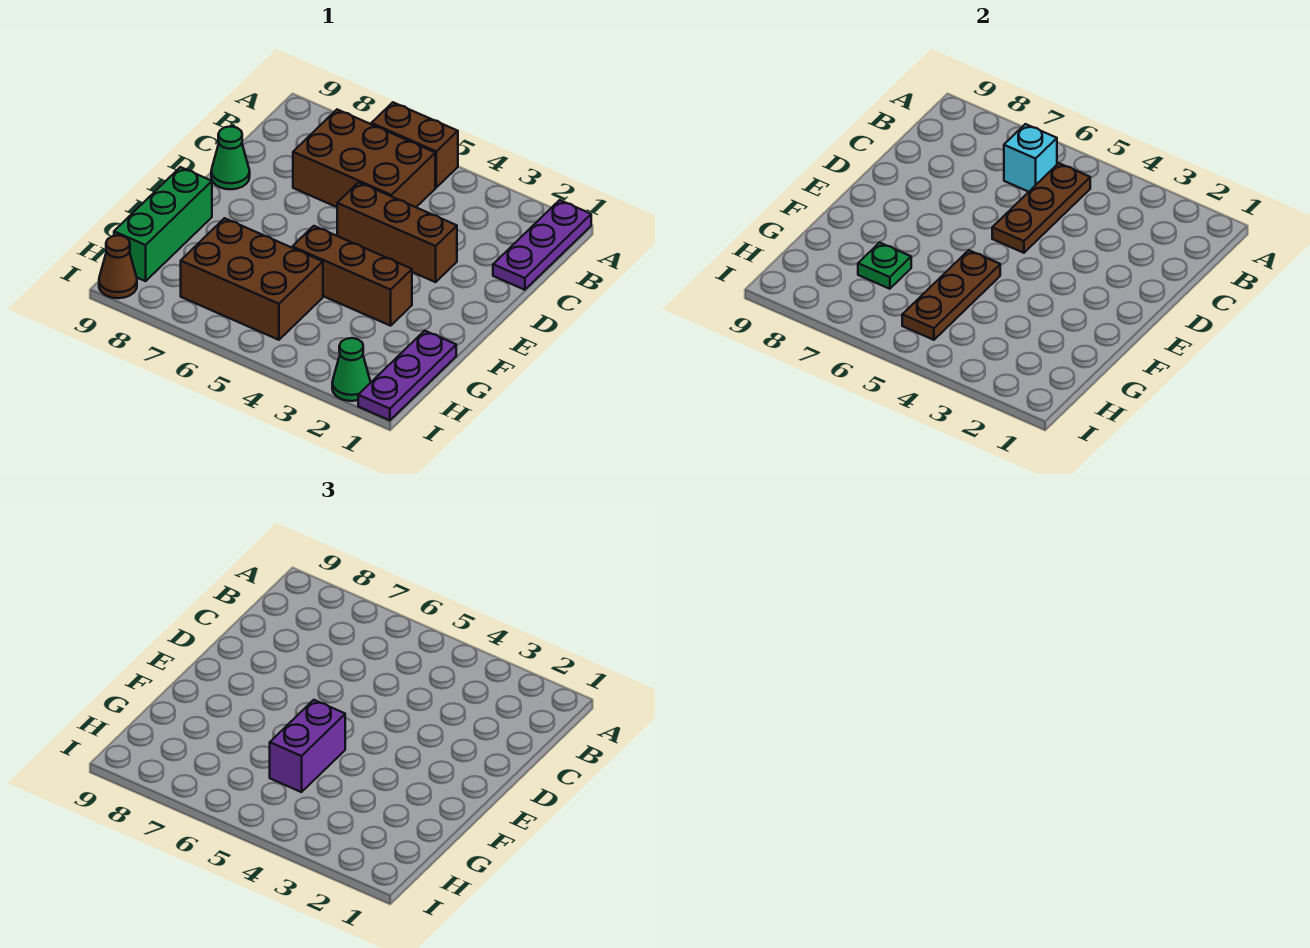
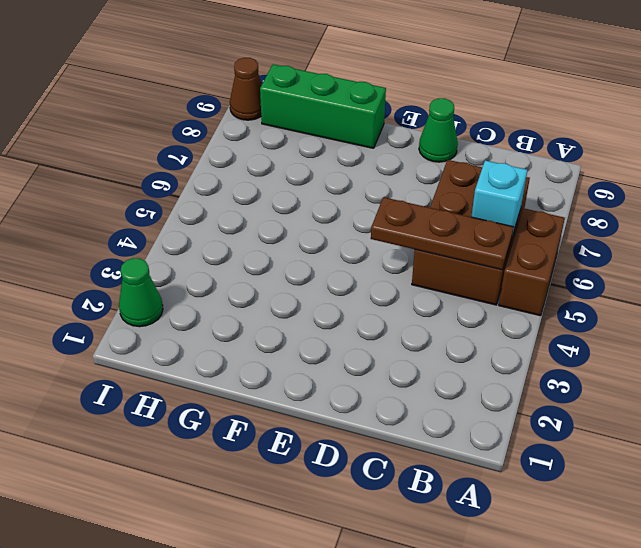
none -> purple plate A1:C1 level 1
none -> brown brick D3:D5 level 1
none -> brown brick F3:F5 level 1

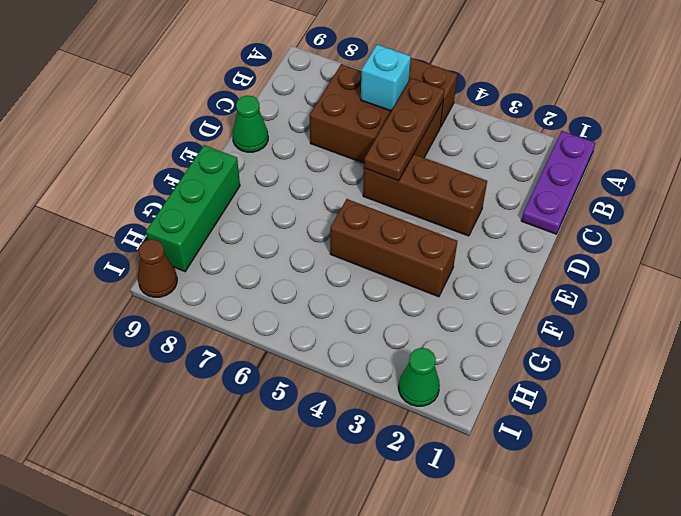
none -> purple plate G1:I1 level 1
none -> brown brick G5:H7 level 1
none -> brown plate F5:H5 level 2

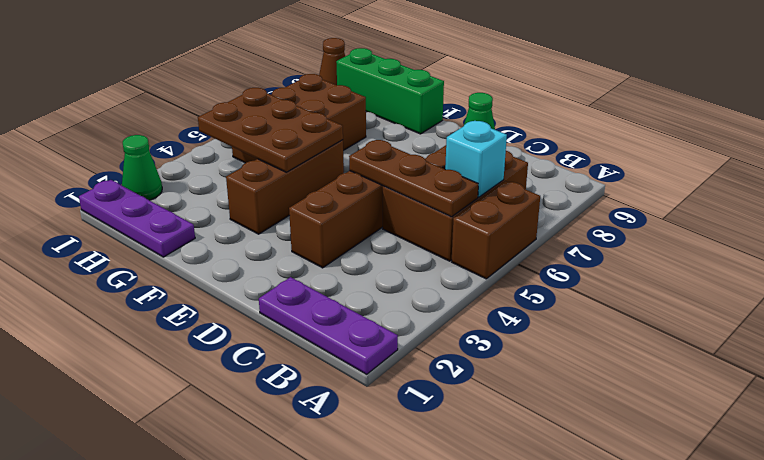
brown plate F4:H5 level 2 -> brown plate F5:H5 level 2
none -> green plate G7 level 2
none -> purple brick F5:G5 level 3

